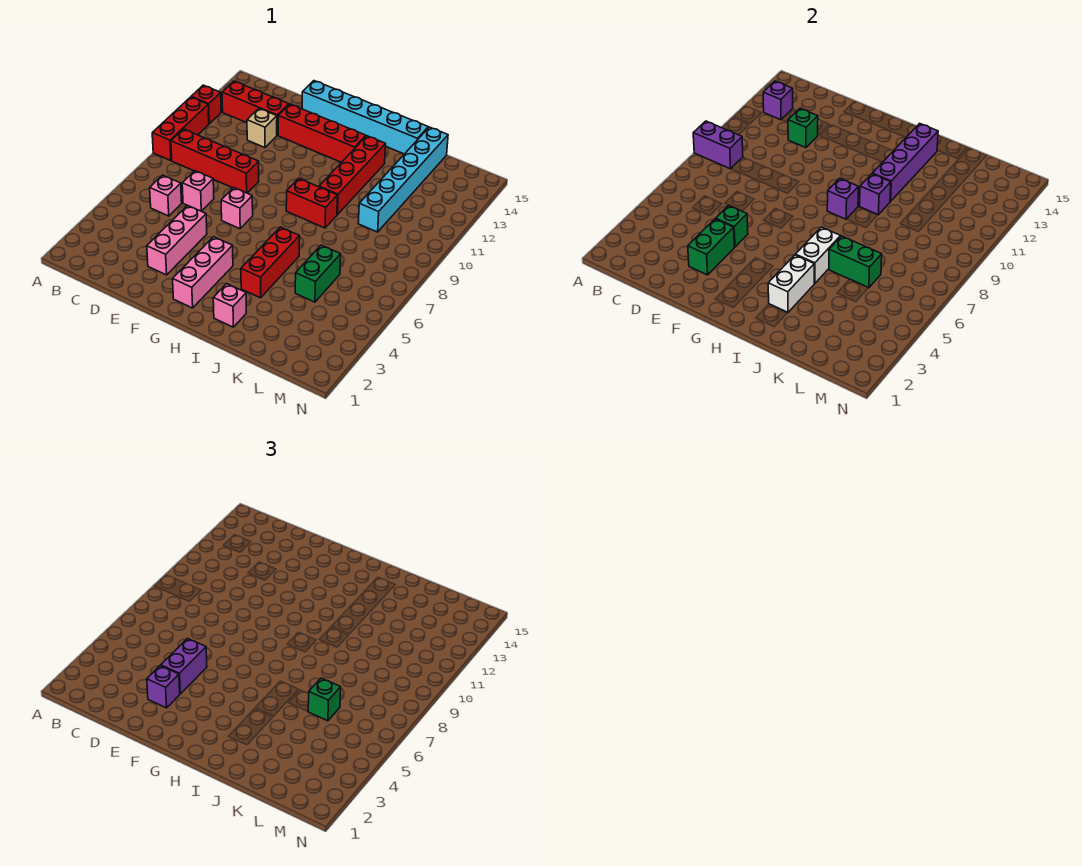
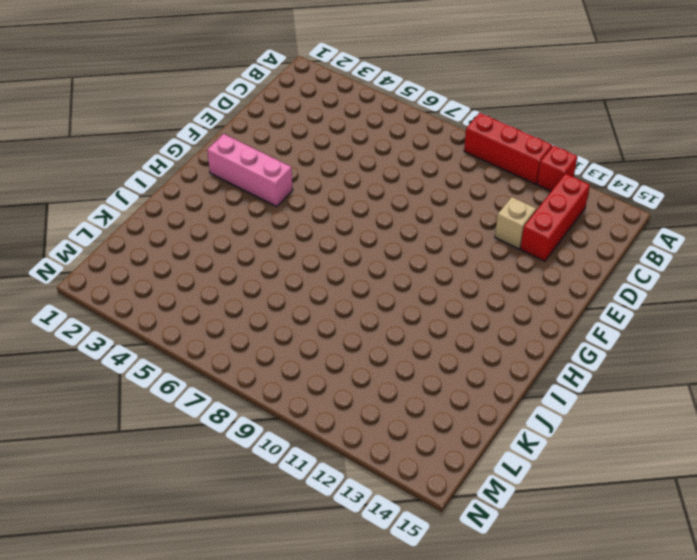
none -> red brick B9:E9 level 1
none -> pink brick C6 level 1
none -> pink brick D7 level 1
none -> pink brick E3:E5 level 1

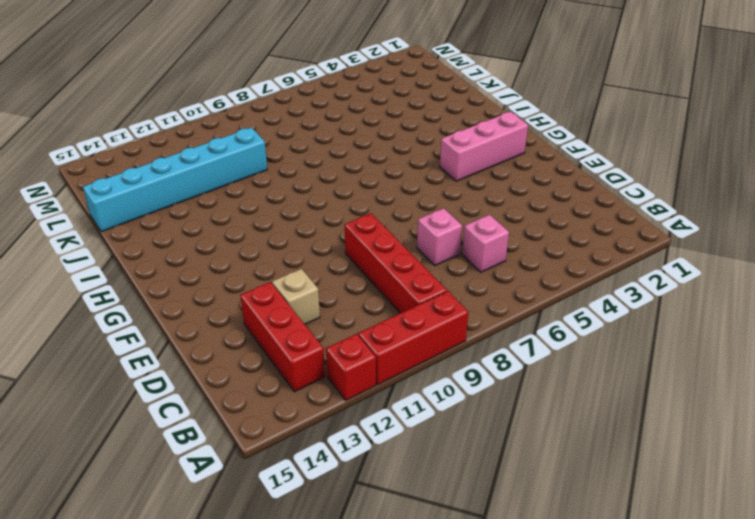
none -> pink brick E3:E5 level 1
none -> red brick E13:H13 level 1
none -> cyan brick E15:J15 level 1
none -> pink brick F7 level 1

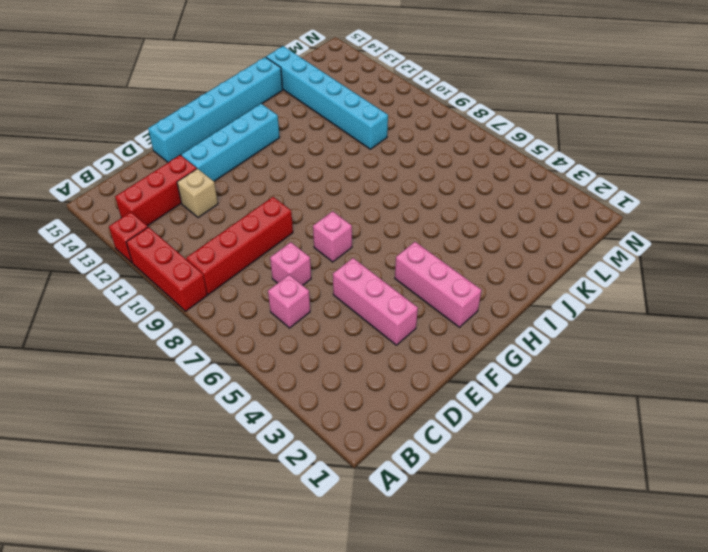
cyan brick E13:H13 level 1 -> red brick E13:H13 level 1
none -> red brick H9:I9 level 1
none -> pink brick I2 level 1
none -> red brick I4:I6 level 1
none -> red brick I10:I13 level 1

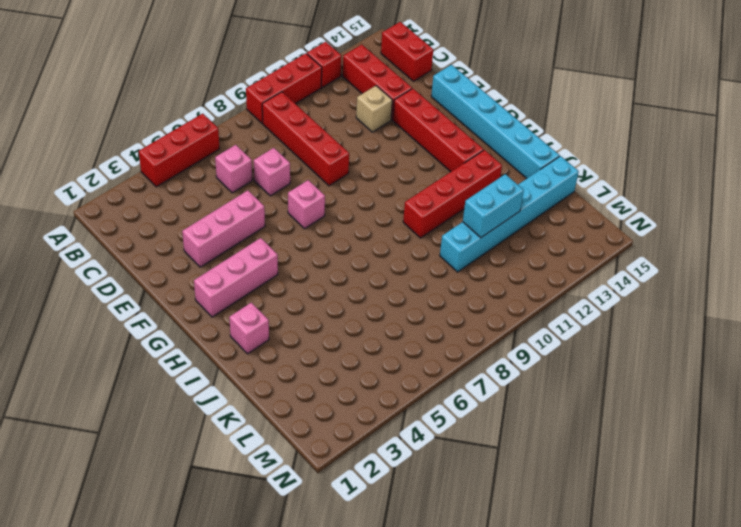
red brick A4:A6 level 1 -> red brick I4:I6 level 1
red brick B15:C15 level 1 -> red brick H9:I9 level 1
cyan brick K11:K12 level 2 -> none
none -> green brick K5:K6 level 1
none -> purple brick A9:B9 level 2
none -> purple brick B13 level 2
none -> green brick D12 level 2

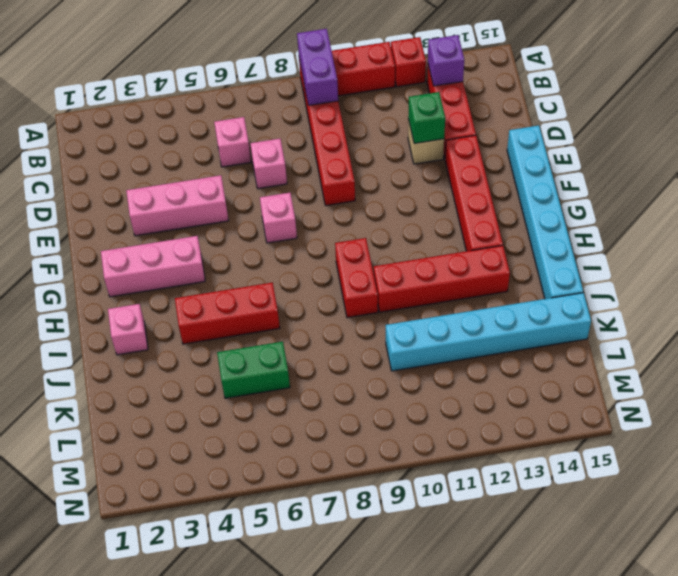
none -> green brick E3:E4 level 2
none -> green brick E5 level 2
none -> purple brick H9 level 2
none -> white brick I3:I4 level 2

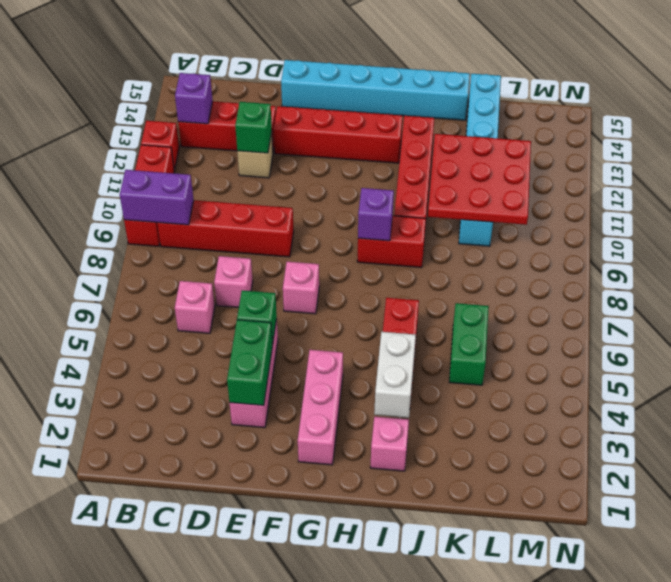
red plate J10:L12 level 2 -> none
none -> white brick I5:I6 level 2
none -> purple brick I10 level 2
none -> purple brick I11:I14 level 2
none -> green brick J6:K6 level 2

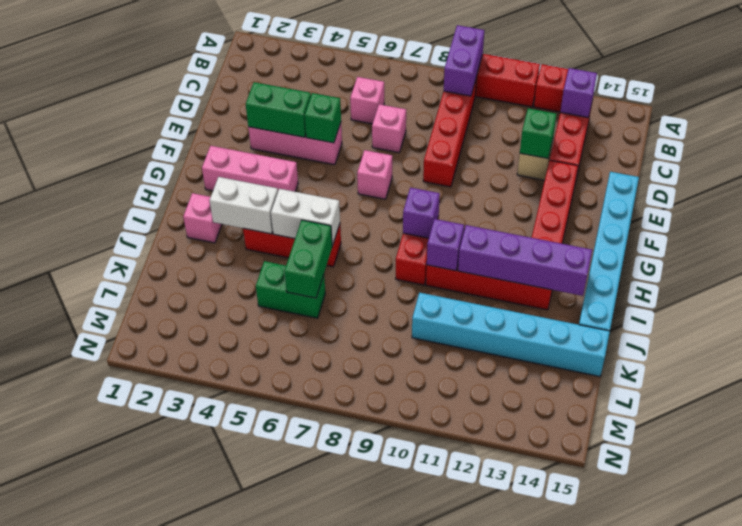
none -> purple brick E3 level 3
none -> purple brick E4:E5 level 3
none -> green brick K6 level 3

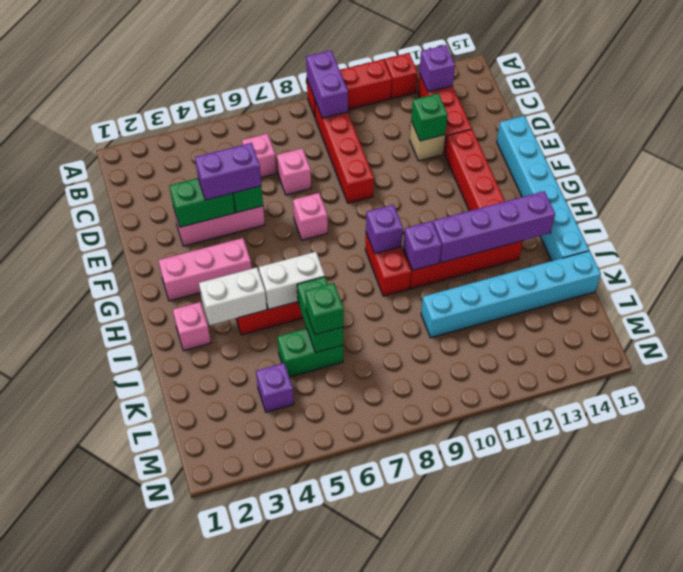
purple brick L4 level 1 -> purple brick E3 level 3

